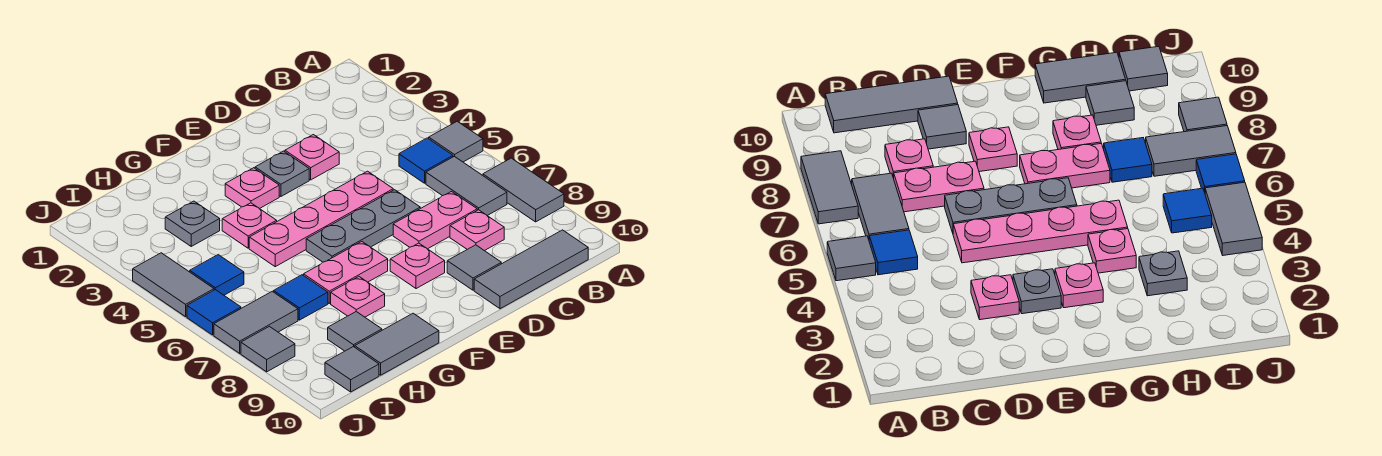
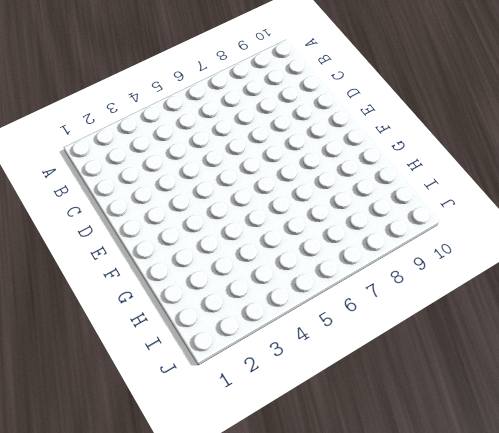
none -> grey tile A5 level 1
none -> grey tile A7:A8 level 1
none -> blue tile B5 level 1

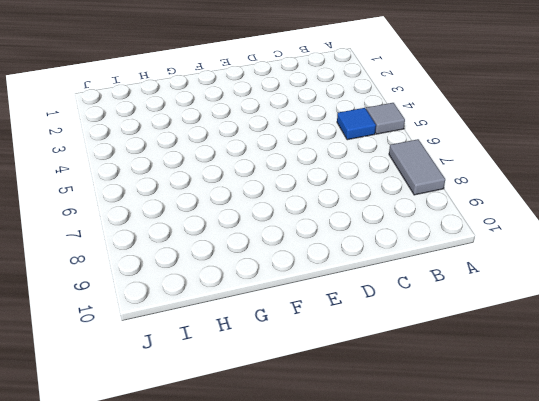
none -> grey tile B6:B7 level 1
none -> grey tile B10:D10 level 1
none -> pink plate C7:D7 level 1

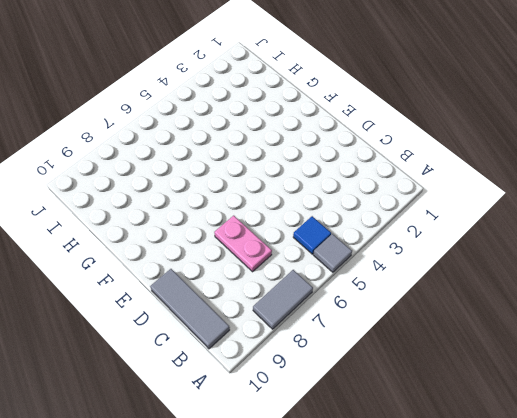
none -> grey tile B6:B7 level 1
none -> pink plate C8 level 1
none -> pink plate D3 level 1

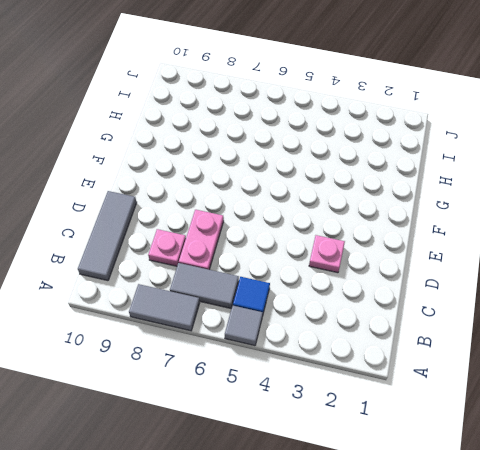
none -> pink plate D5:G5 level 1
none -> grey plate D6:F6 level 1
none -> grey tile D9 level 1

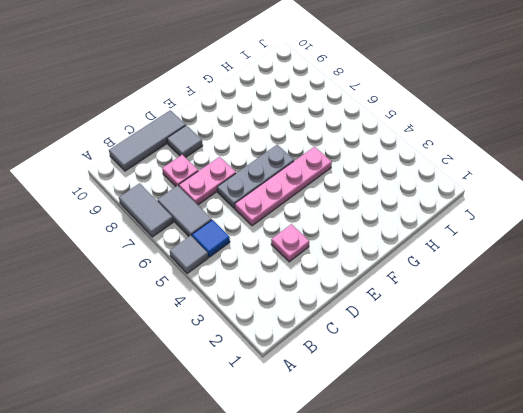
none -> grey plate E3 level 1
none -> pink plate E8 level 1
none -> pink plate F3 level 1

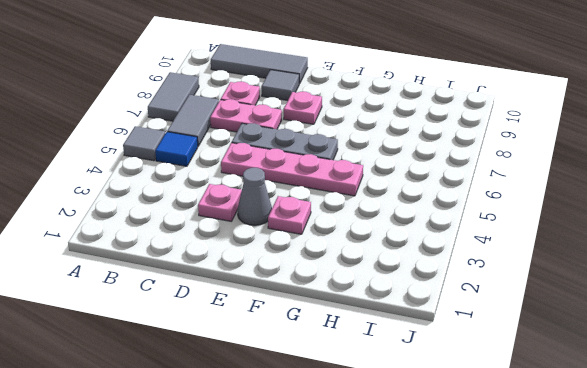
grey cone E3 level 1 -> grey plate E3 level 1
none -> pink plate F7:G7 level 1
none -> pink plate G4 level 1
none -> pink plate G8 level 1

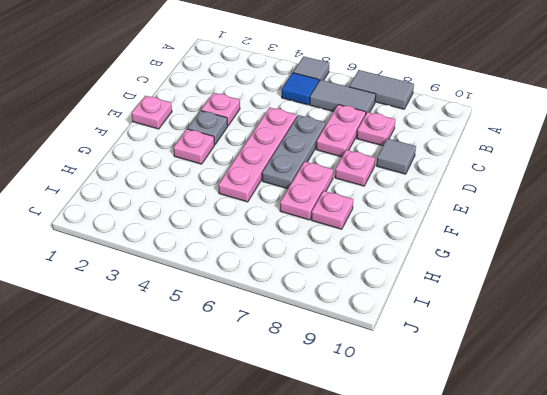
pink plate E1 level 1 -> pink plate G4 level 1
none -> grey tile B10:D10 level 1
none -> grey tile G10:H10 level 1
none -> grey plate H3 level 1

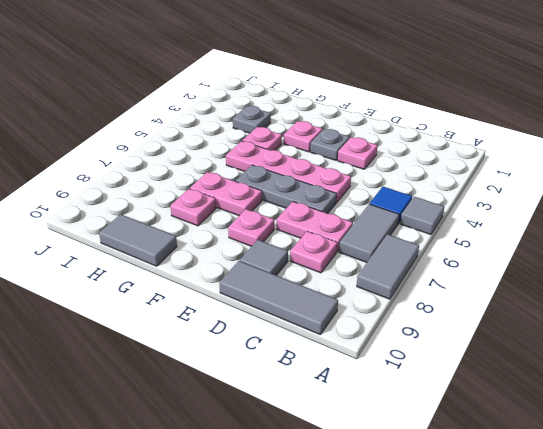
none -> blue tile H7 level 1
none -> grey tile H9 level 1
none -> blue tile I5 level 1

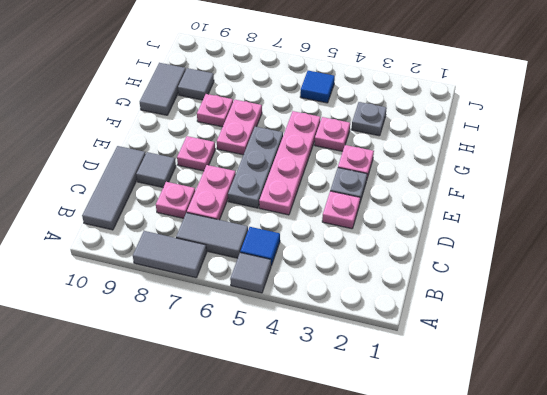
none -> blue tile H7 level 1
none -> grey tile I7:J7 level 1
none -> grey tile I10 level 1

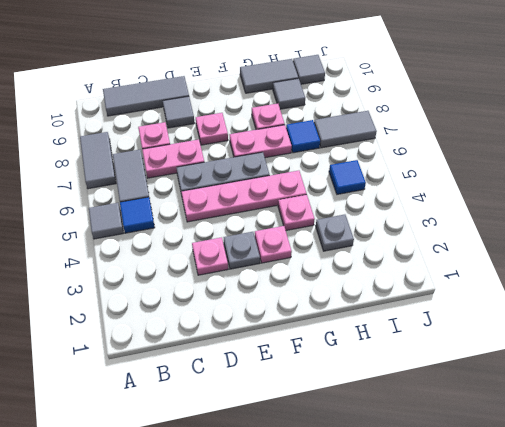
none -> grey tile J4:J5 level 1
none -> blue tile J6 level 1
none -> grey tile J8 level 1

